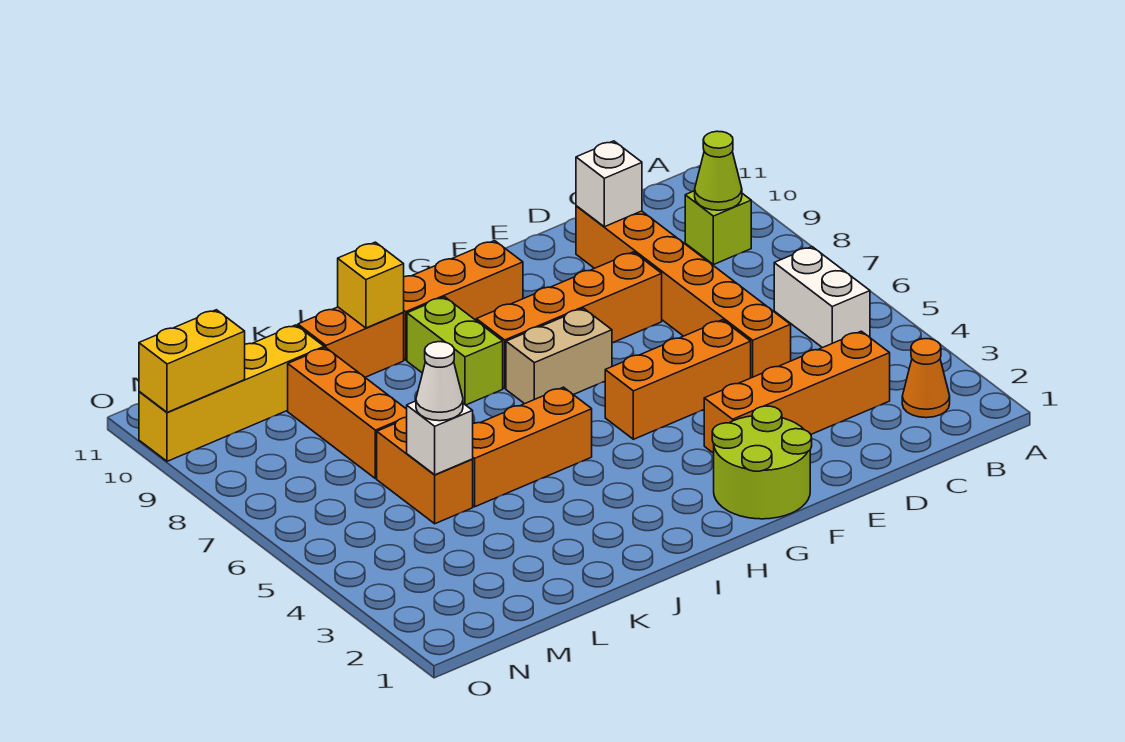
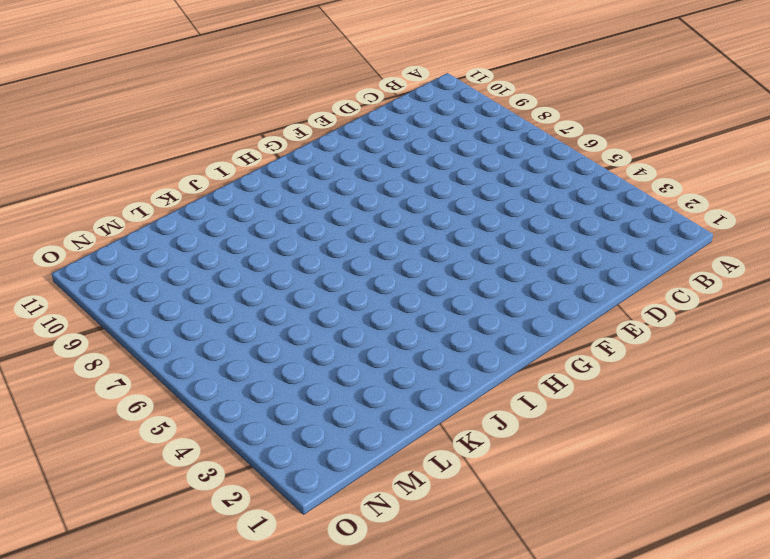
none -> orange cone B2 level 1
none -> white brick B5:B6 level 1
none -> lime brick B9 level 1

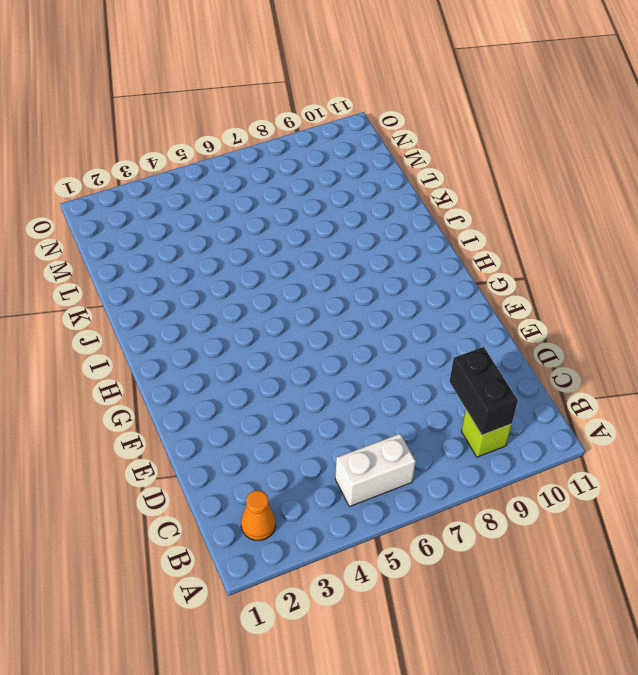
black brick B9:C9 level 2 -> lime cone B9 level 2
none -> orange brick C3:F3 level 1
none -> orange brick D5:D10 level 1
none -> orange brick E5:G5 level 1

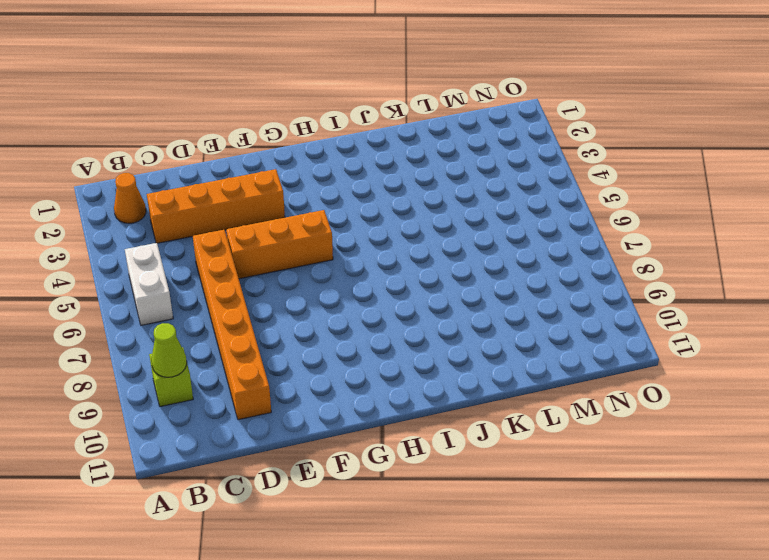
none -> orange brick E8:H8 level 1
none -> lime round brick F1:G2 level 1
none -> tan brick G7:H7 level 1

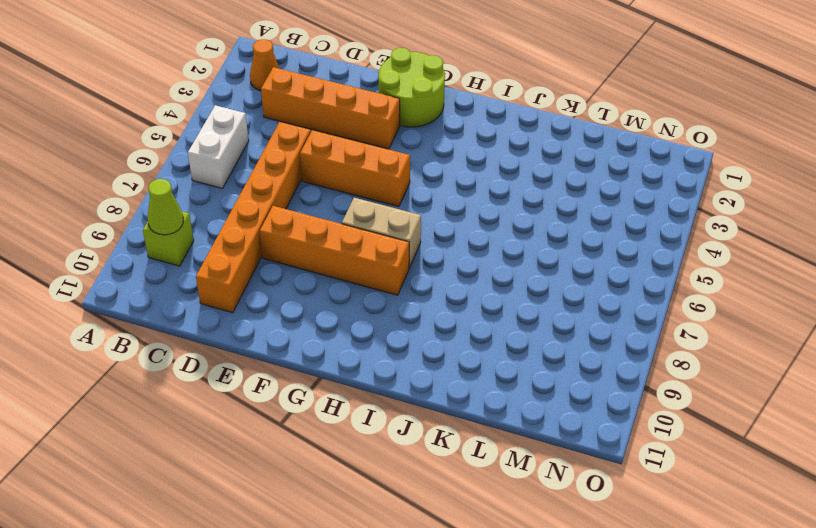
none -> orange brick G10:I10 level 1
none -> orange brick I5:K5 level 1
none -> lime brick I8:I9 level 1

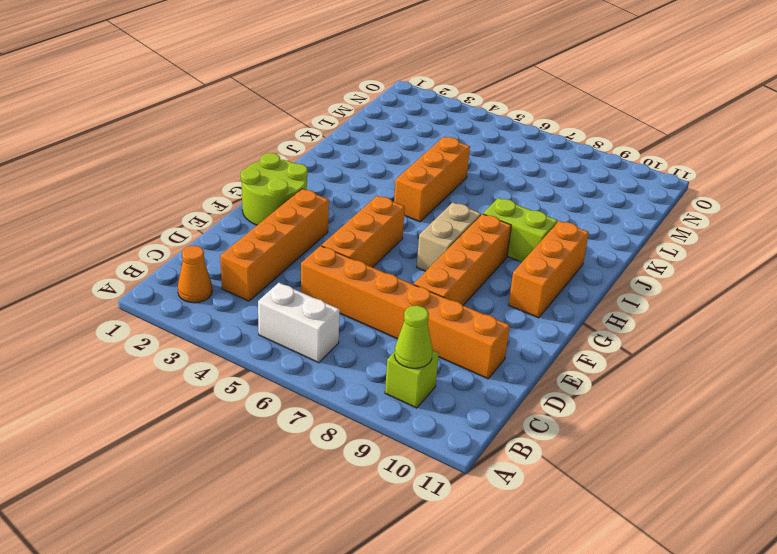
none -> orange brick J10:K10 level 1
none -> orange brick L5:L6 level 1
none -> orange brick L7:L9 level 1

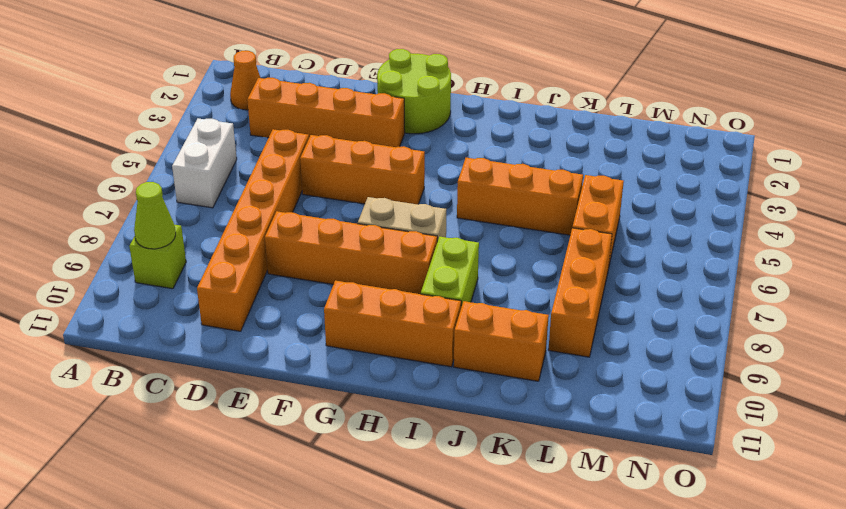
none -> yellow brick L10:O10 level 1
none -> white brick D10 level 2
none -> yellow brick J10 level 2

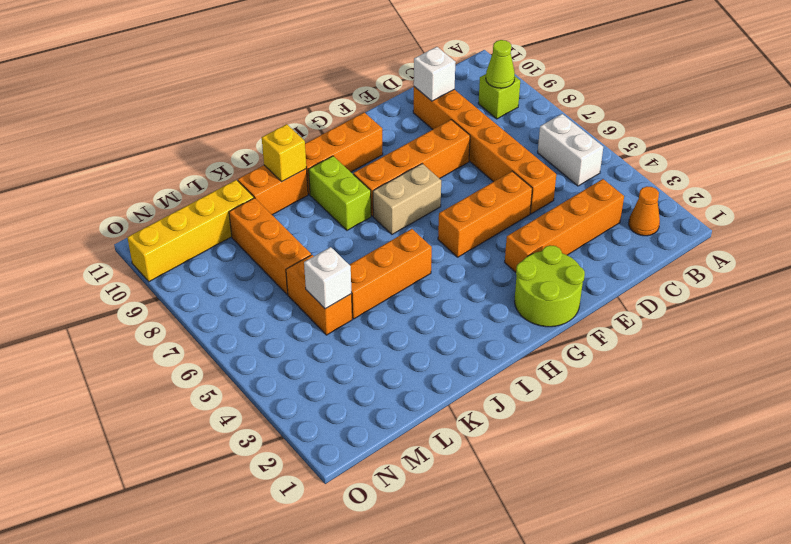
none -> yellow brick N10:O10 level 2
none -> white cone L5 level 3

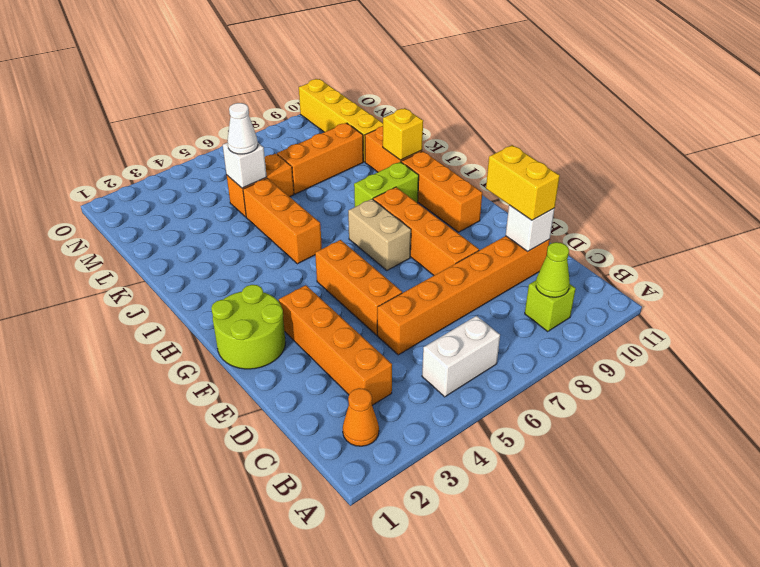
yellow brick D10:E10 level 3 -> yellow brick N10:O10 level 2

